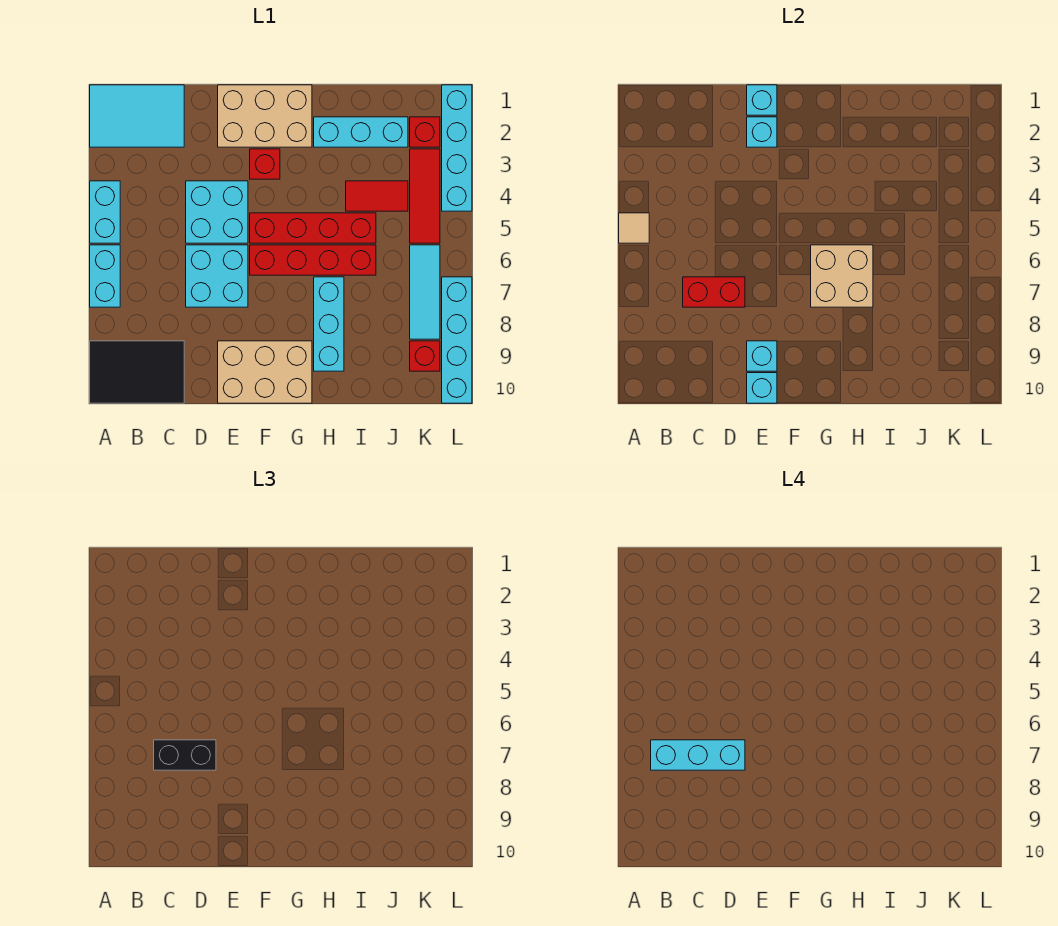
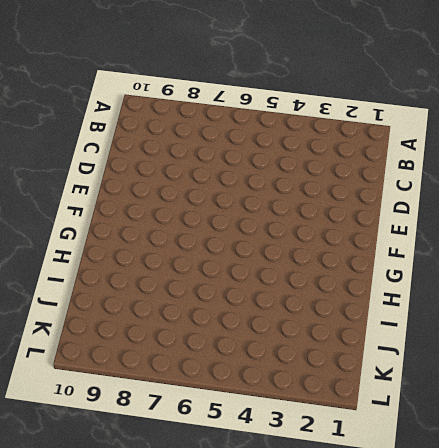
none -> cyan tile A1:C2 level 1
none -> cyan brick A4:A5 level 1
none -> cyan brick A6:A7 level 1

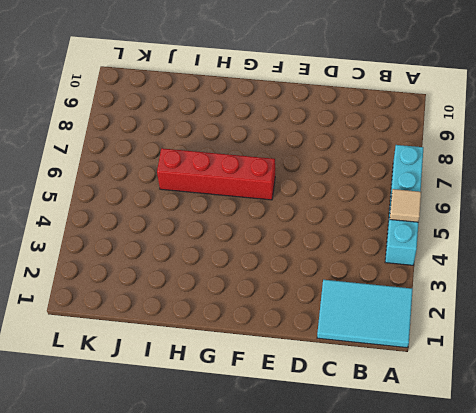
none -> black tile A9:C10 level 1
none -> cyan brick D4:E5 level 1
none -> cyan brick D6:E7 level 1

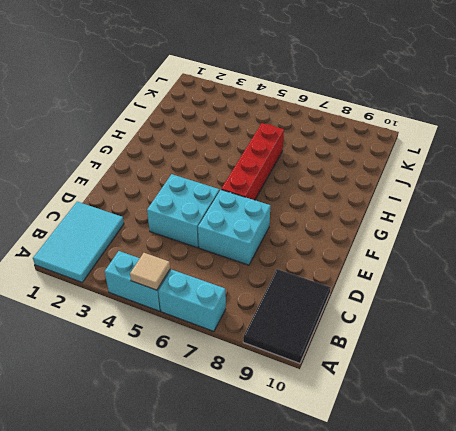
none -> tan brick E1:G2 level 1
none -> tan brick E9:G10 level 1
none -> red brick F3 level 1

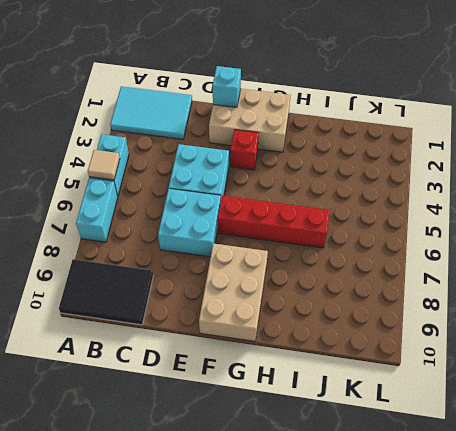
tan brick F8:G10 level 1 -> tan brick E9:G10 level 1
none -> red brick F5:I5 level 1
none -> cyan brick H2:J2 level 1
none -> cyan brick H7:H9 level 1

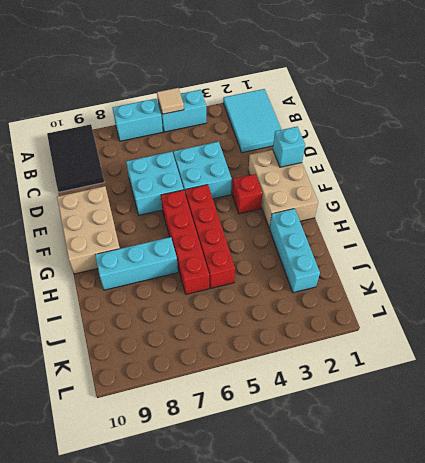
none -> red tile I4:J4 level 1
none -> red brick K2 level 1
none -> red tile K3:K5 level 1

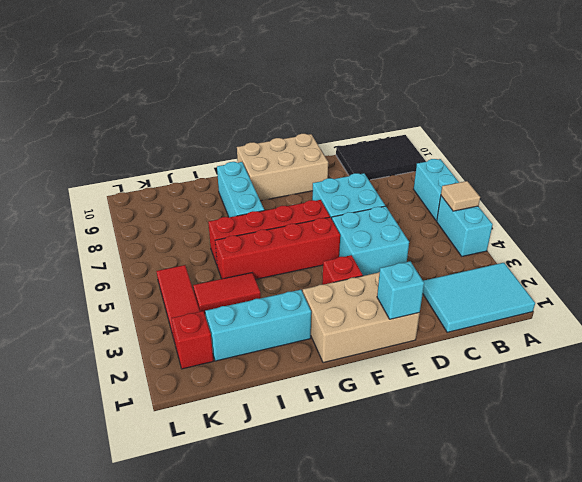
none -> cyan tile K6:K8 level 1
none -> red brick K9 level 1
none -> cyan brick L1:L4 level 1

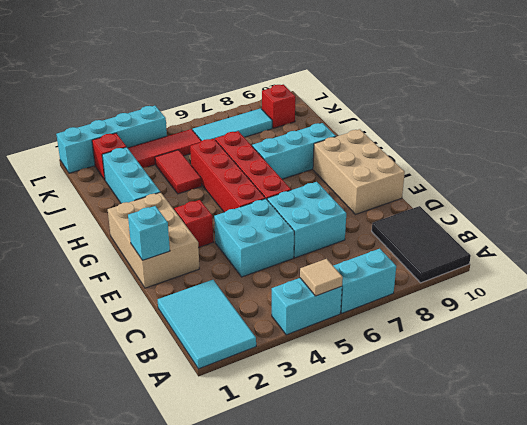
none -> cyan brick L7:L10 level 1
none -> red brick C7:D7 level 2
none -> cyan brick E2 level 2

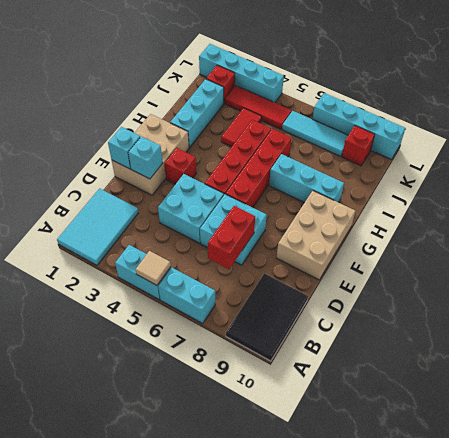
none -> cyan brick E9 level 2
none -> cyan brick E10 level 2
none -> tan brick G6:H7 level 2

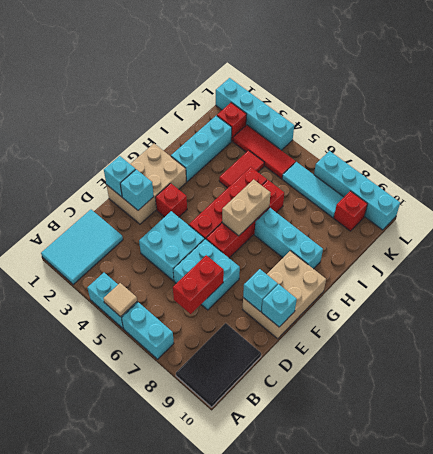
tan brick G6:H6 level 2 -> tan brick G6:H7 level 2
none -> black brick C7:D7 level 3
none -> cyan brick B7:D7 level 4

